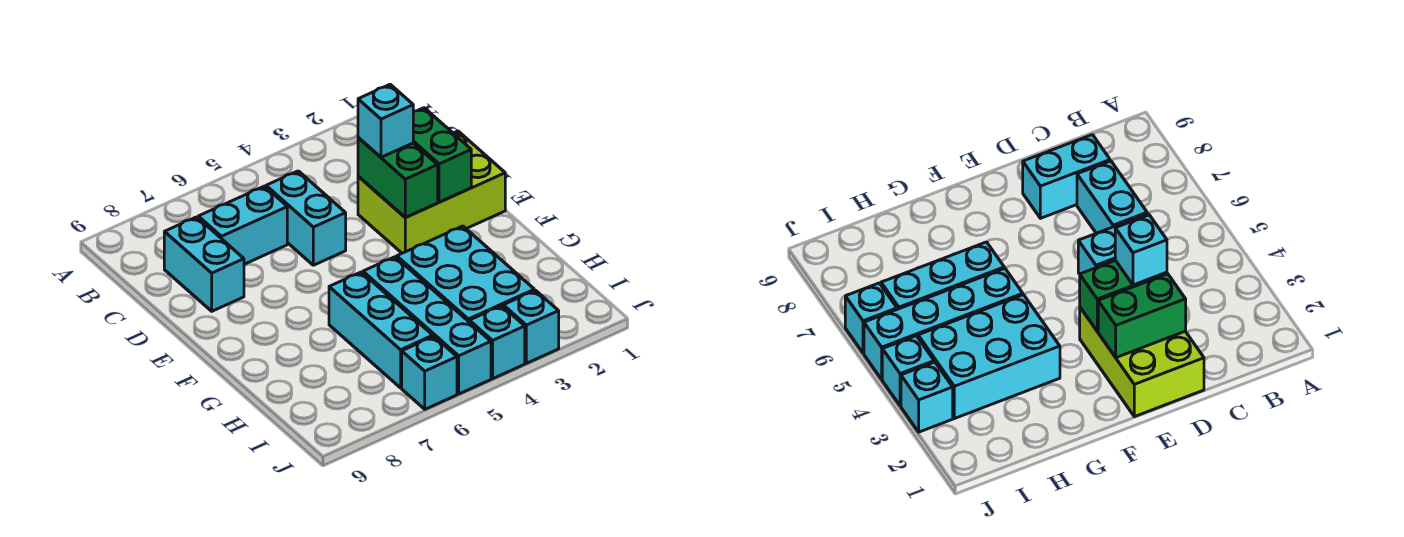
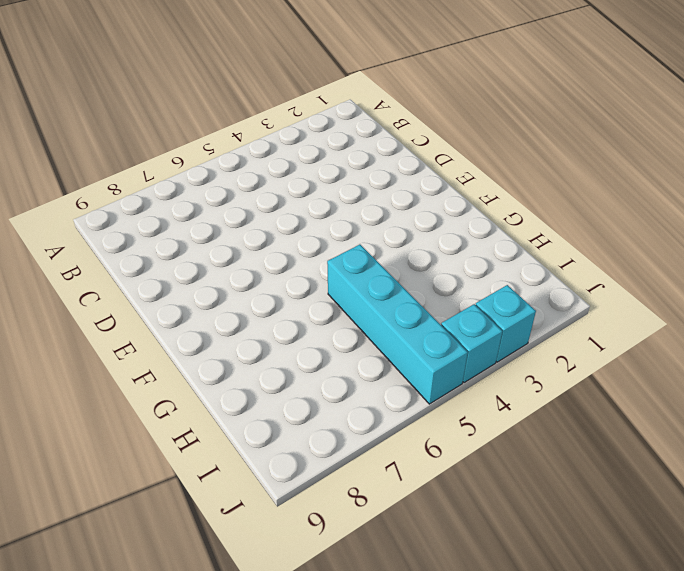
none -> cyan brick C5:D5 level 1
none -> cyan brick C6:C7 level 1
none -> cyan brick C8:D8 level 1

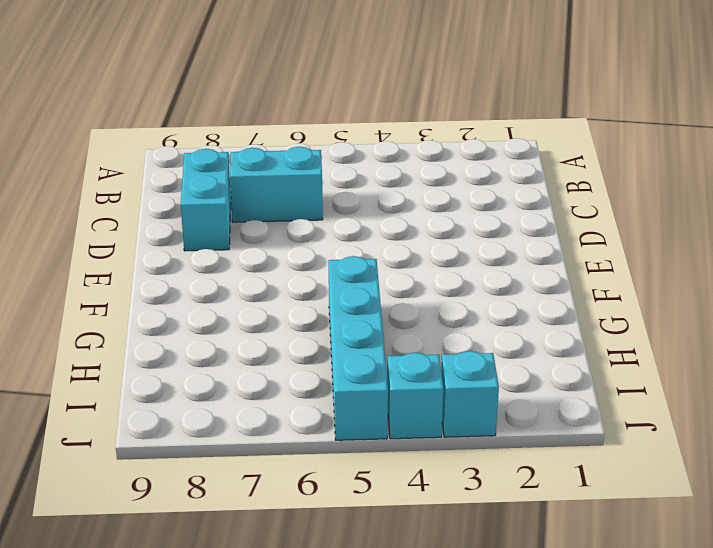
none -> cyan brick C5:D5 level 1
none -> lime brick D1:E3 level 1
none -> cyan brick G3:I4 level 1

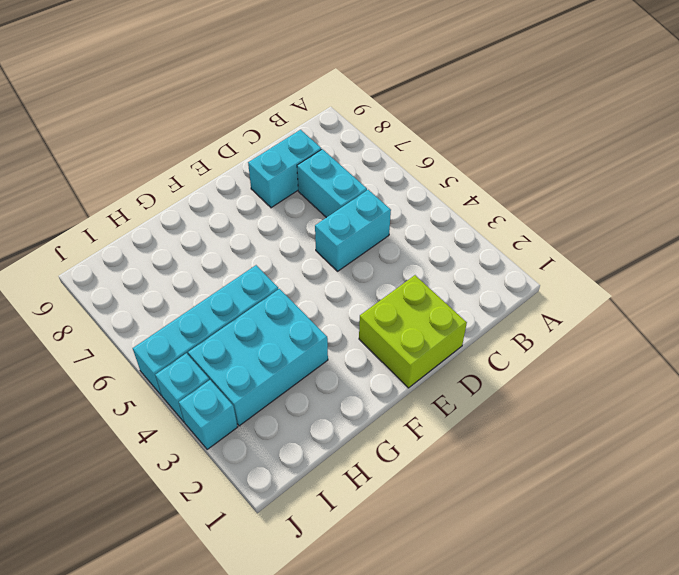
lime brick D1:E2 level 1 -> lime brick D1:E3 level 1
none -> cyan brick G6:I6 level 1
none -> cyan brick J6 level 1
none -> green brick D2:E2 level 2

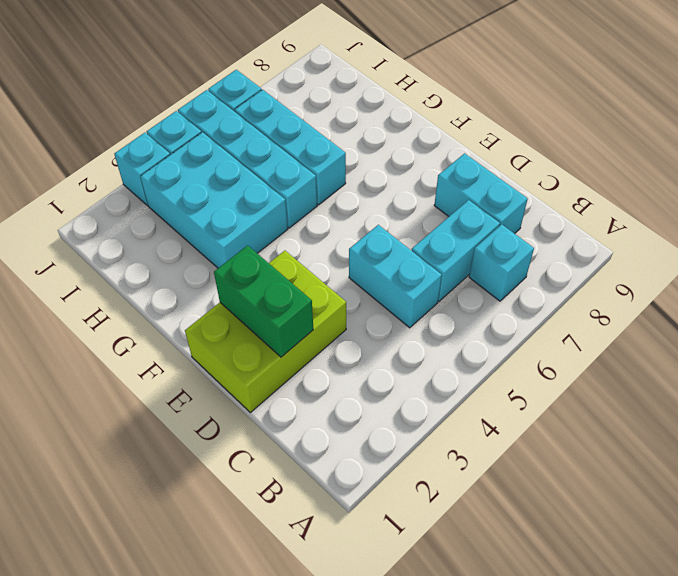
cyan brick B7 level 1 -> cyan brick D3 level 3
none -> green brick D3:E3 level 2

